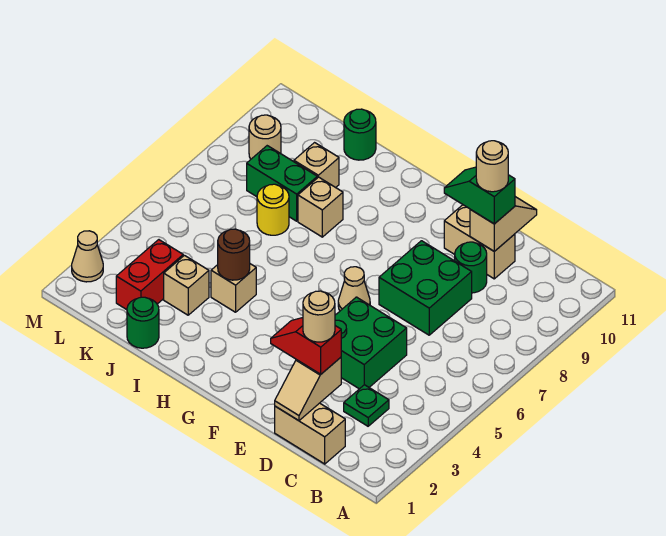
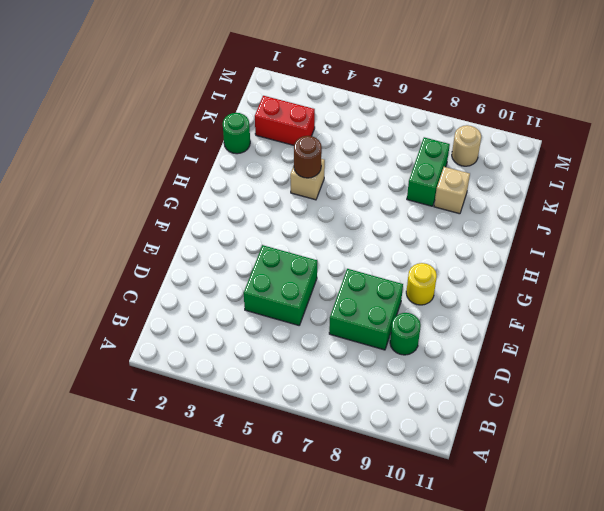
yellow round brick F9 level 1 -> yellow round brick J7 level 1
none -> tan brick C1:D1 level 1
none -> green plate C3 level 1
none -> tan brick D10:E10 level 1

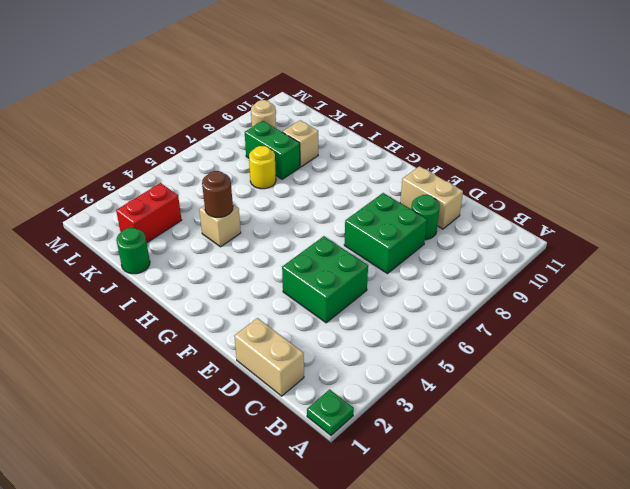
green plate A1 level 1 -> green plate C3 level 1
none -> tan cone F6 level 1
none -> tan brick I8 level 1
none -> tan brick J3 level 1

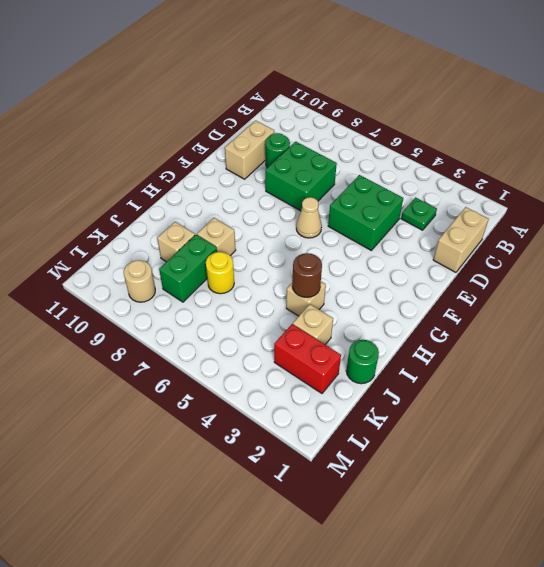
none -> green round brick J11 level 1
none -> tan cone M2 level 1
none -> tan slope D1:D2 level 2 top 2

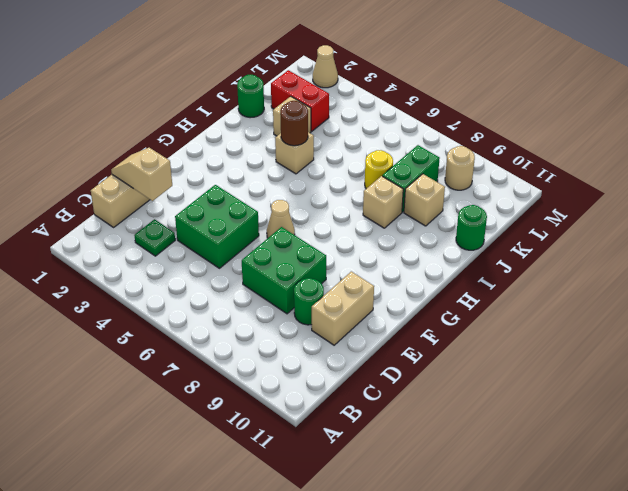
none -> tan slope D10:D11 level 2 top 10
none -> red slope D2:E2 level 3 top D
none -> green slope D10:E10 level 3 top D

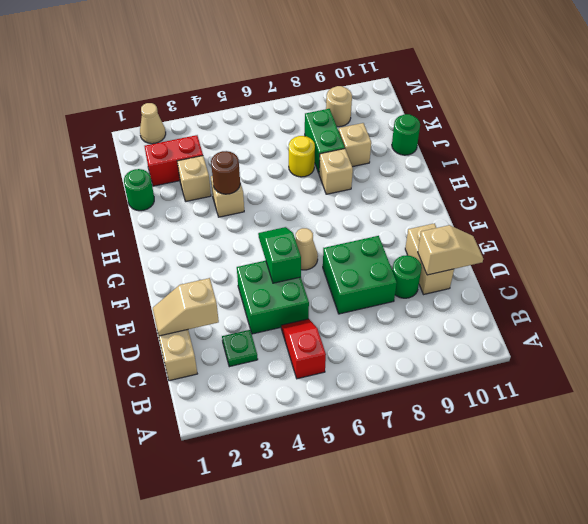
red slope B5:C5 level 1 top B -> red slope D2:E2 level 3 top D
green slope E5:F5 level 2 top E -> green slope D10:E10 level 3 top D
none -> tan round brick D2 level 4
none -> tan round brick D10 level 4

